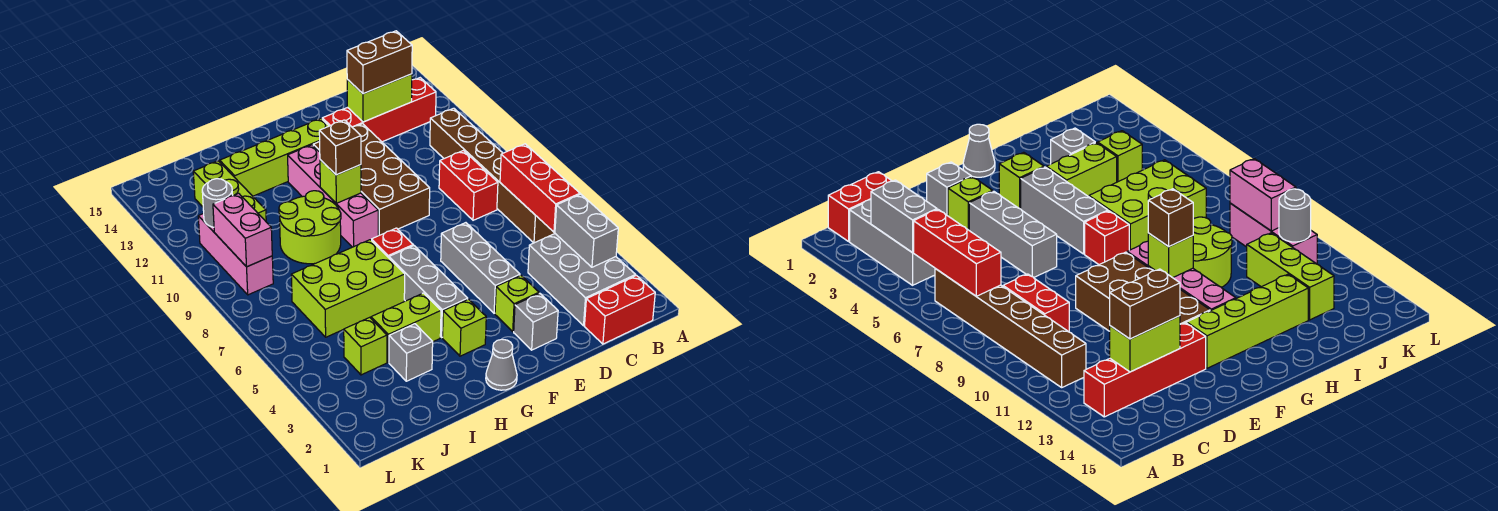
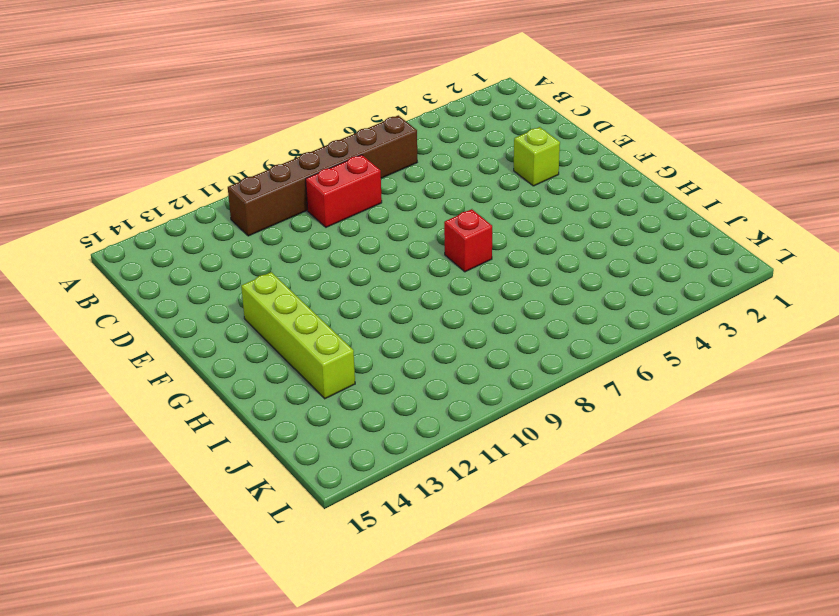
none -> red brick B1:C1 level 1
none -> grey brick B2:C4 level 1
none -> red brick B13:E13 level 1
none -> grey brick E2 level 1

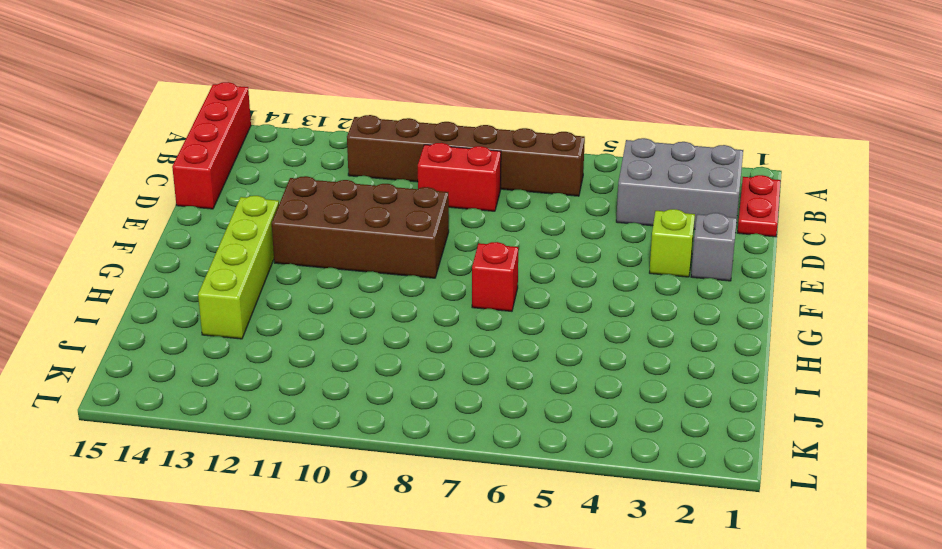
red brick A15:D15 level 1 -> red brick B13:E13 level 1
red plate B1:C1 level 1 -> red brick B1:C1 level 1
none -> grey brick E4:E6 level 1
none -> grey cone G1 level 1
none -> lime brick G3 level 1
none -> grey brick G4:G6 level 1

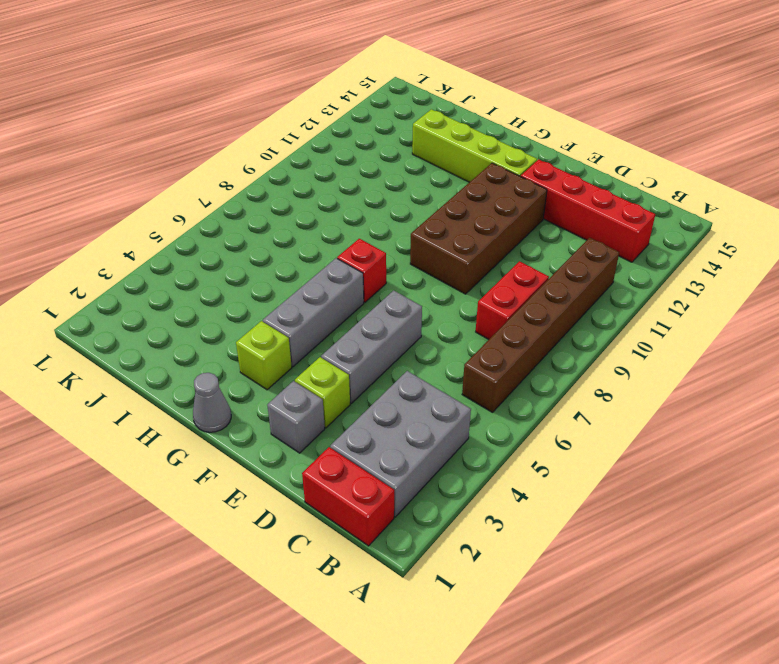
none -> pink brick G9:G12 level 1
none -> lime brick H4:I4 level 1
none -> lime brick H6:J7 level 1
none -> lime round brick H9:I10 level 1

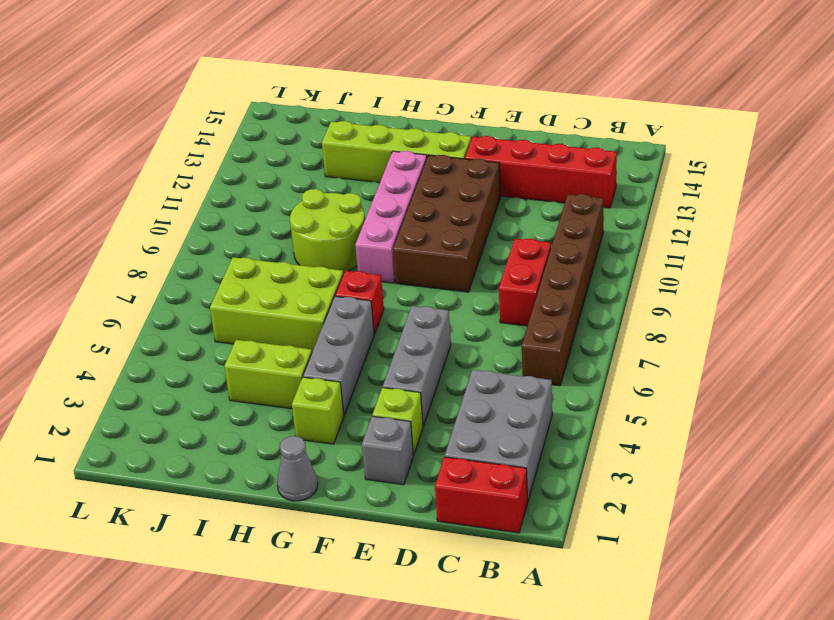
none -> grey brick I3 level 1
none -> lime brick J4 level 1
none -> lime brick J11:J13 level 1
none -> pink brick K9:K11 level 1

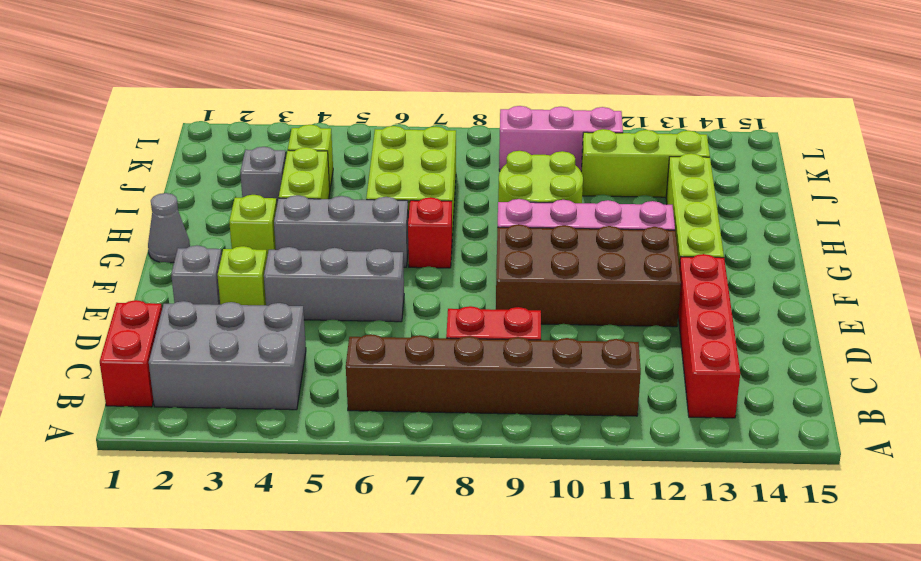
none -> grey brick B3:B4 level 2
none -> red brick B5:B7 level 2
none -> lime brick C13:D13 level 2
none -> lime brick G10 level 2

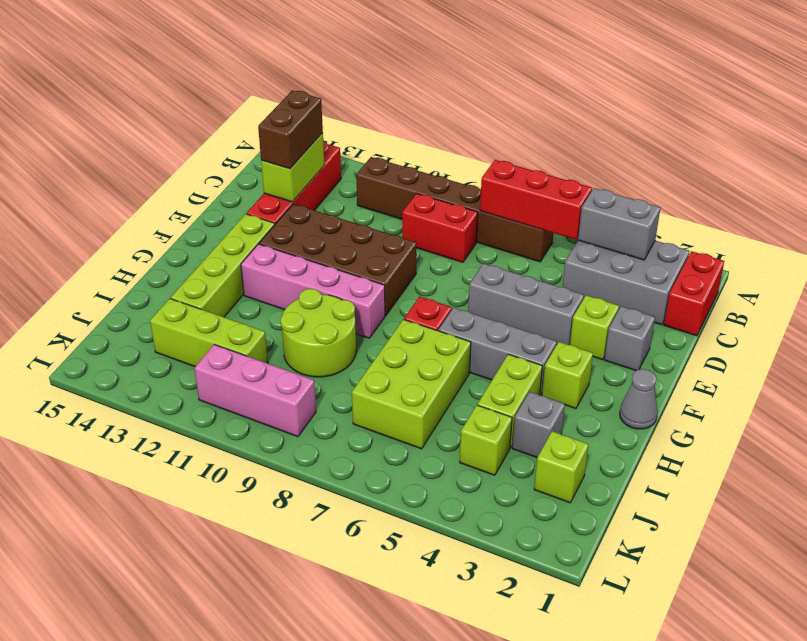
lime brick J2 level 1 -> lime brick G10 level 2
none -> pink brick K9:K10 level 2
none -> grey round brick K11 level 2
none -> brown brick G10 level 3

